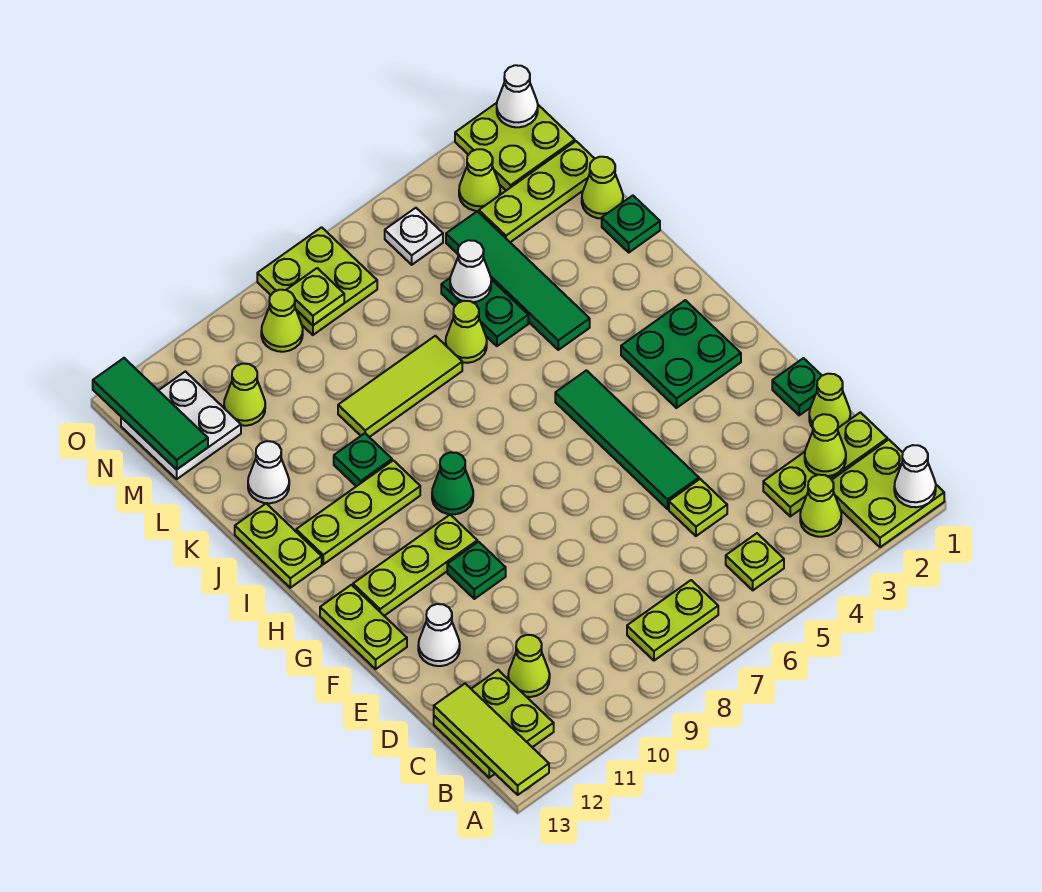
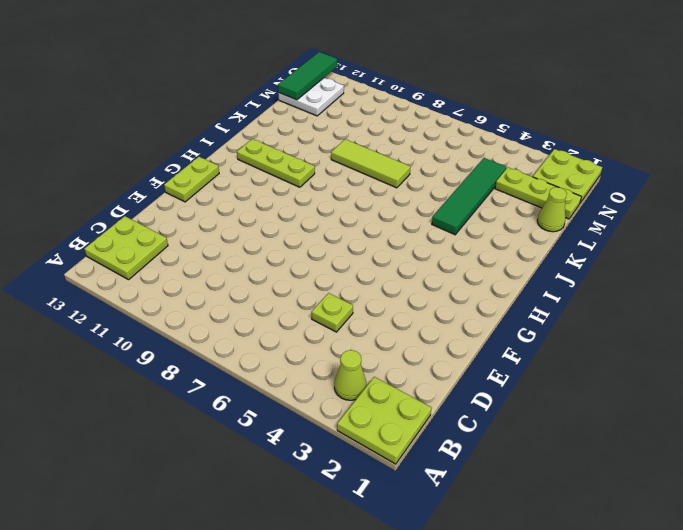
none -> lime plate B5 level 1
none -> lime plate B7:B8 level 1
none -> lime plate C1:C3 level 1
none -> lime cone C11 level 1

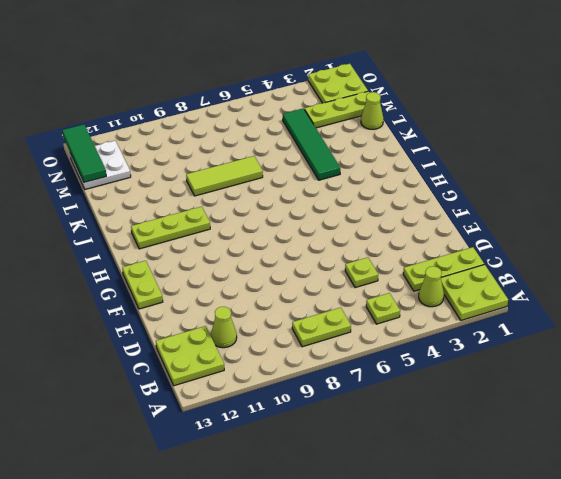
none -> lime cone D1 level 1
none -> green plate E1 level 1
none -> green tile E5:H5 level 1
none -> white cone E12 level 1

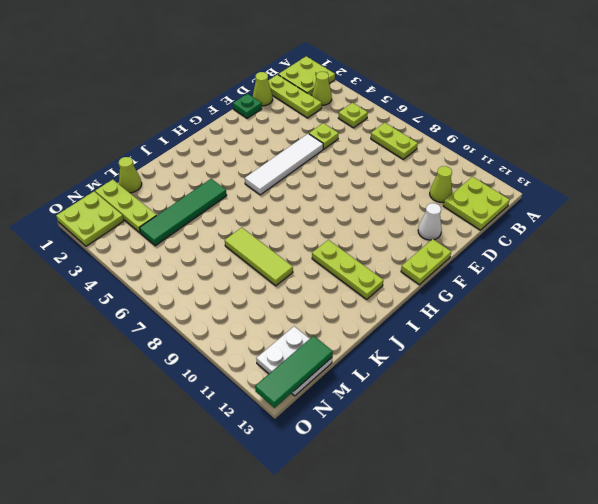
white tile E5:H5 level 1 -> green tile E5:H5 level 1
none -> green plate F10 level 1
none -> green plate G2:H3 level 1
none -> lime plate G10:G12 level 1
none -> green cone H9 level 1

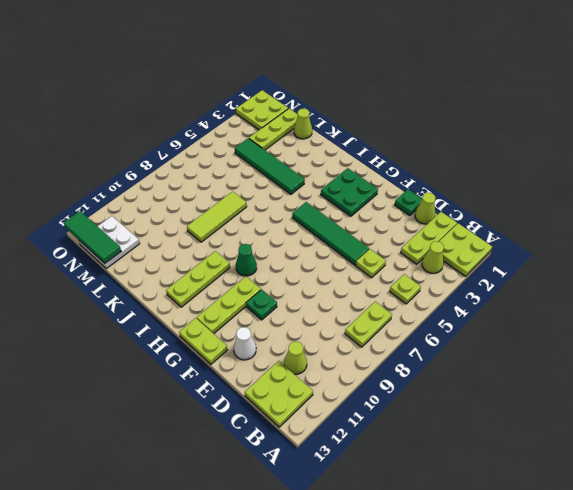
none -> lime plate I13:J13 level 1
none -> green plate J10 level 1
none -> green plate K1 level 1
none -> green plate K5:L5 level 1

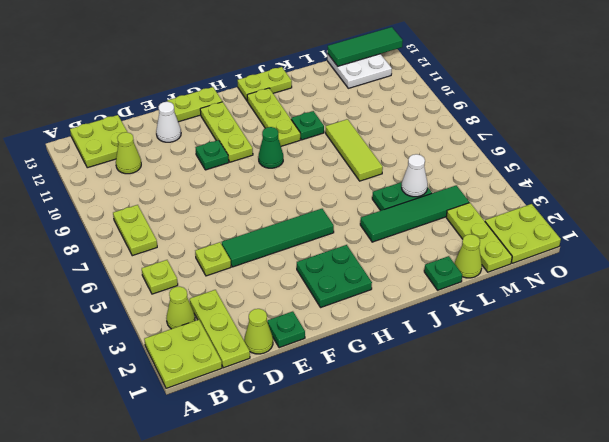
none -> lime cone K6 level 1
none -> white cone K12 level 1
none -> lime cone M11 level 1
none -> lime cone N3 level 1

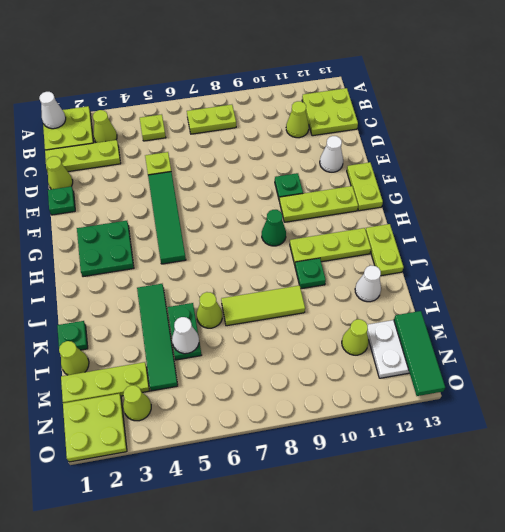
none -> white plate N5 level 1
none -> lime plate N7:O8 level 1
none -> lime cone N9 level 1
none -> lime tile A13:C13 level 2

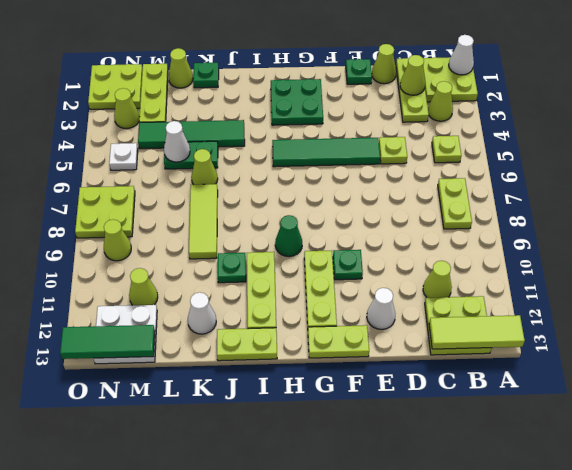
none -> lime plate N8 level 2
none -> white cone O1 level 2

